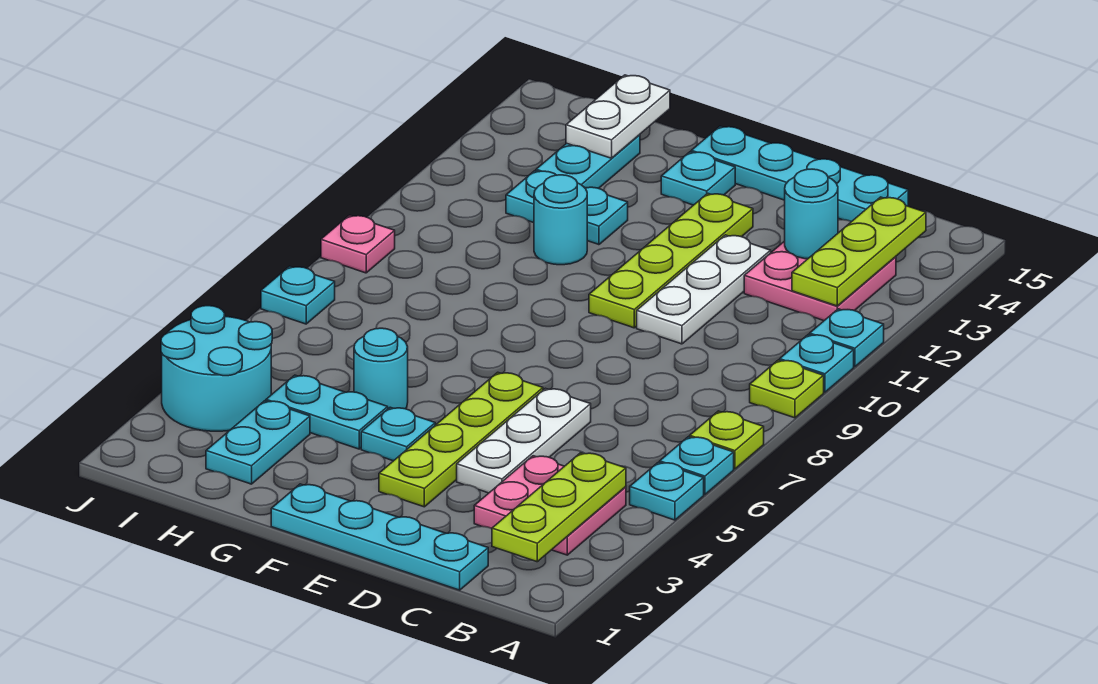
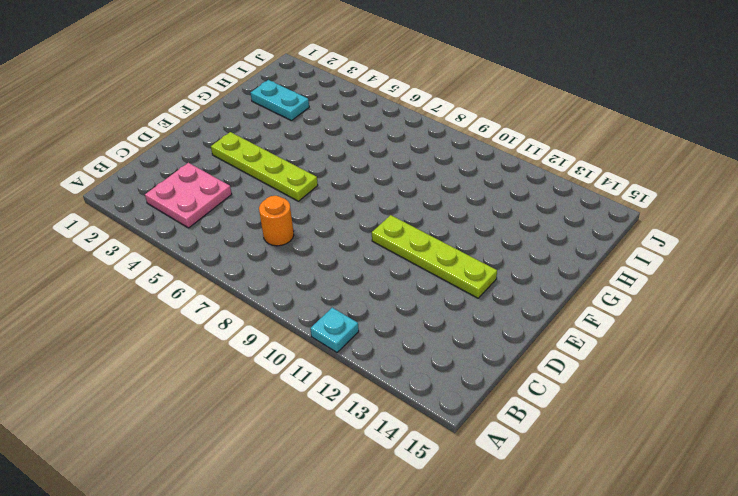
orange round brick C7 level 1 -> none
none -> cyan plate A5 level 1
none -> cyan plate A6 level 1
none -> lime plate A7 level 1

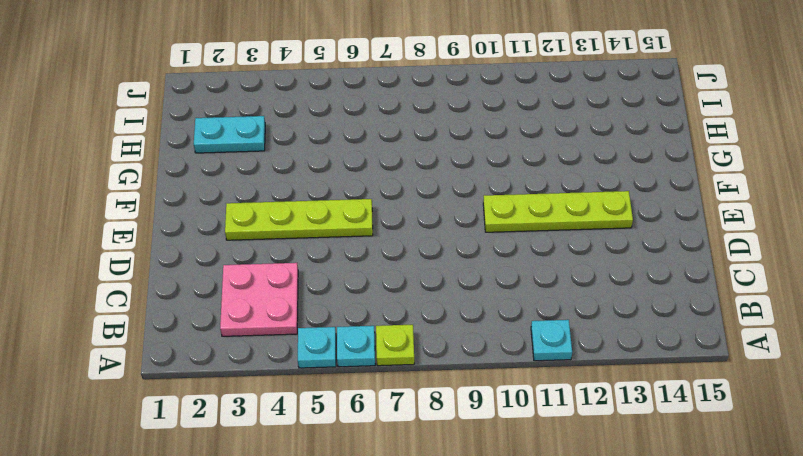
none -> lime plate A9 level 1
none -> cyan plate A10 level 1
none -> pink plate B12:C13 level 1

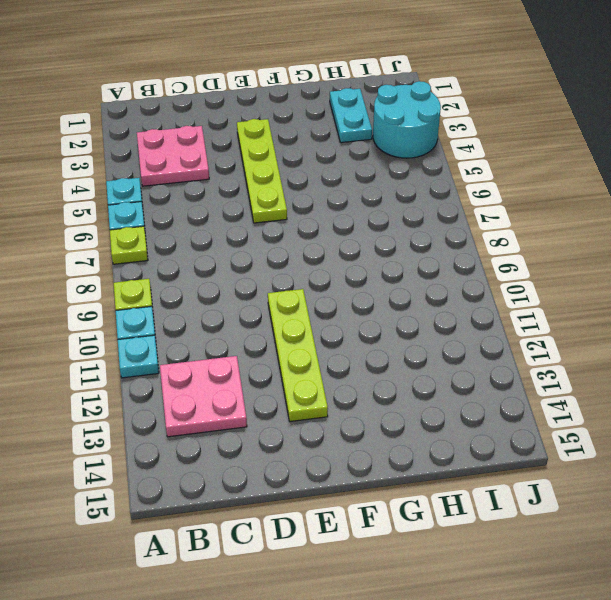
none -> cyan plate C1:F1 level 1
none -> cyan plate C15:F15 level 1
none -> white plate D4:D6 level 1

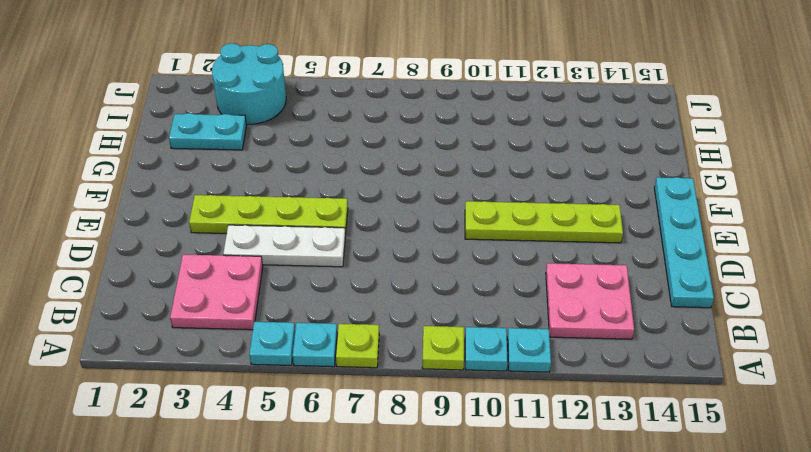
none -> cyan plate C1:F1 level 1
none -> white plate D10:D12 level 1
none -> cyan plate F4 level 1

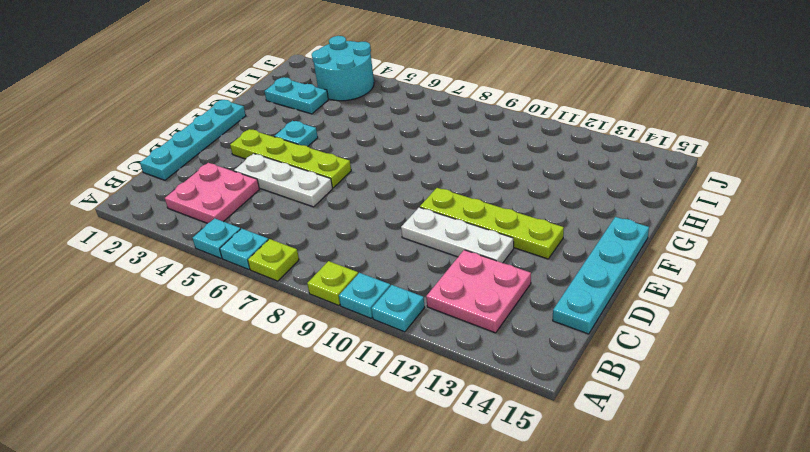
none -> cyan plate F14 level 1
none -> cyan plate G4:H4 level 1
none -> cyan round brick G5 level 1

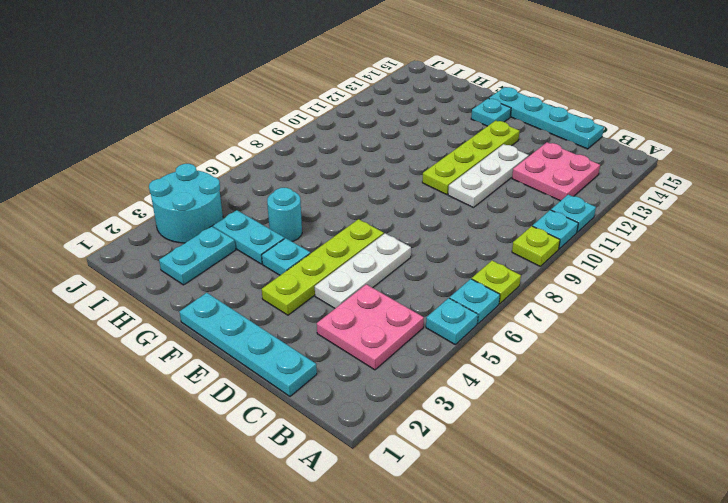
none -> cyan round brick G11 level 1
none -> cyan plate G12:H12 level 1
none -> cyan plate H13:H14 level 1

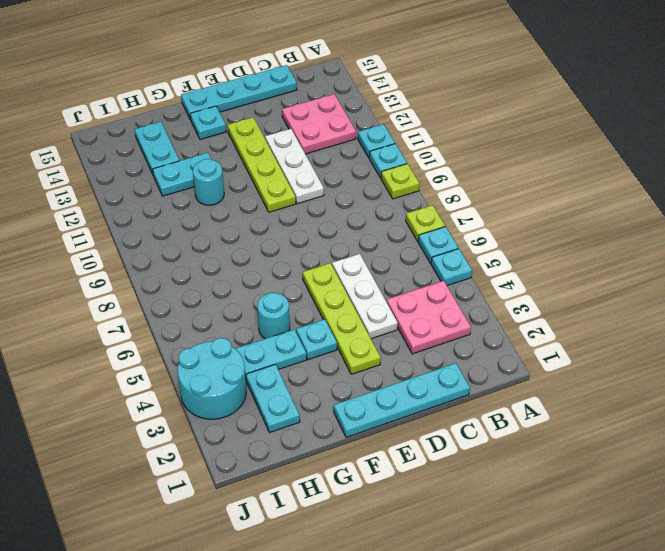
none -> cyan plate J7 level 1
none -> pink plate J9 level 1
none -> lime plate B2:B4 level 2

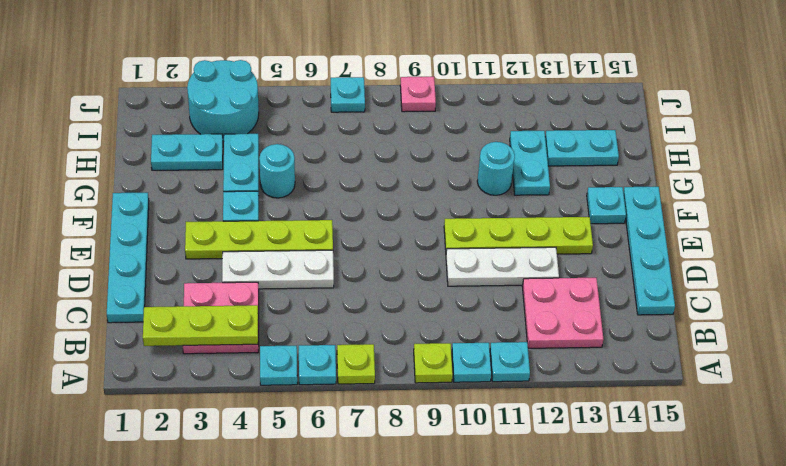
none -> lime plate B12:B14 level 2
none -> cyan round brick C13 level 2
none -> white plate H14:H15 level 2

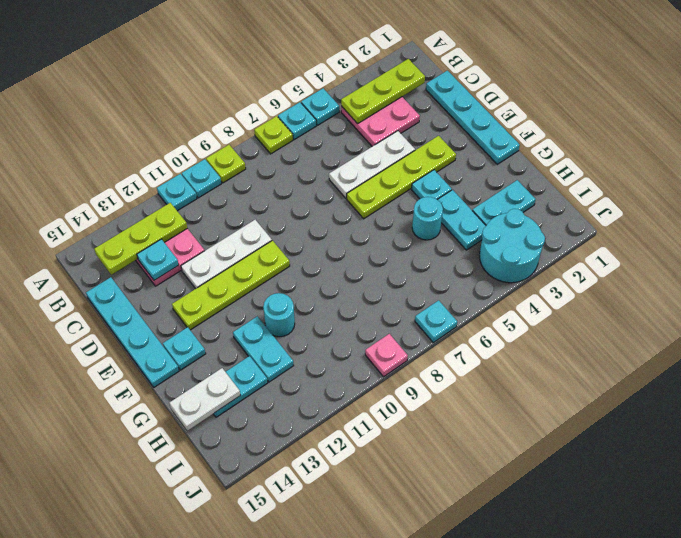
cyan plate C13 level 2 -> cyan round brick C13 level 2

